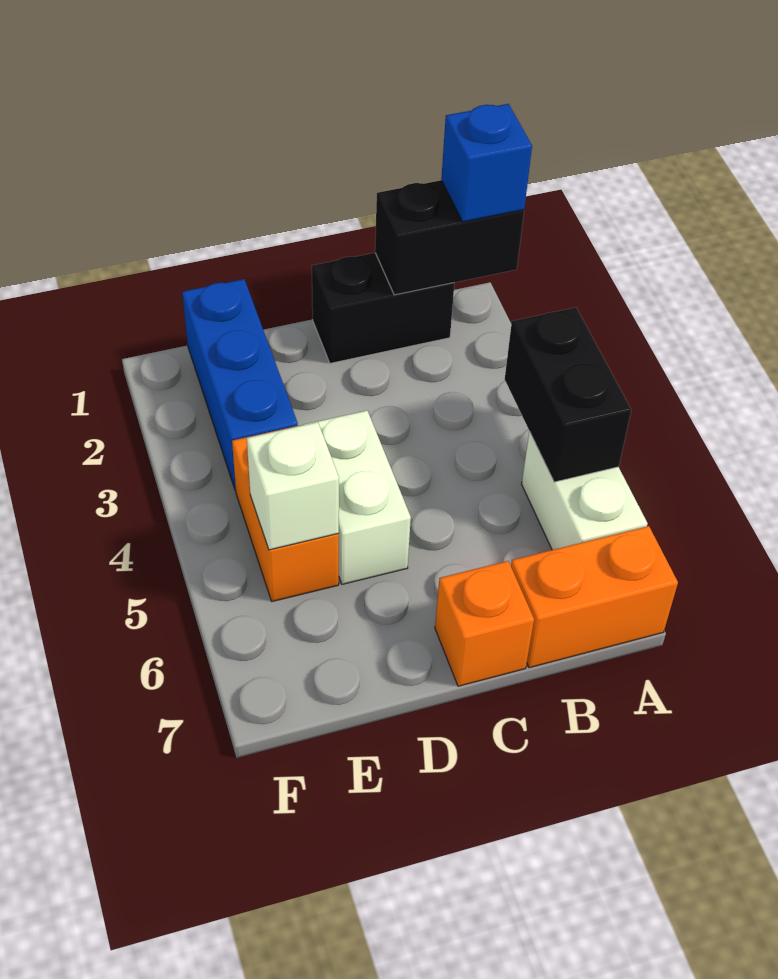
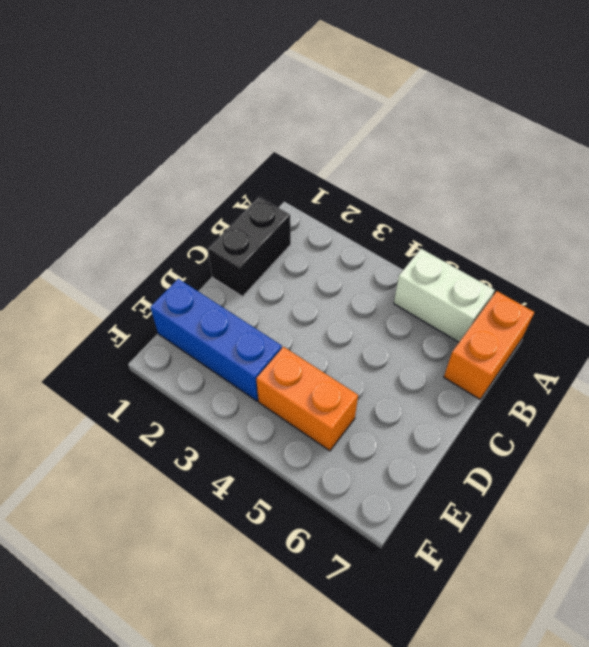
none -> orange brick C7 level 1
none -> white brick D4:D5 level 1

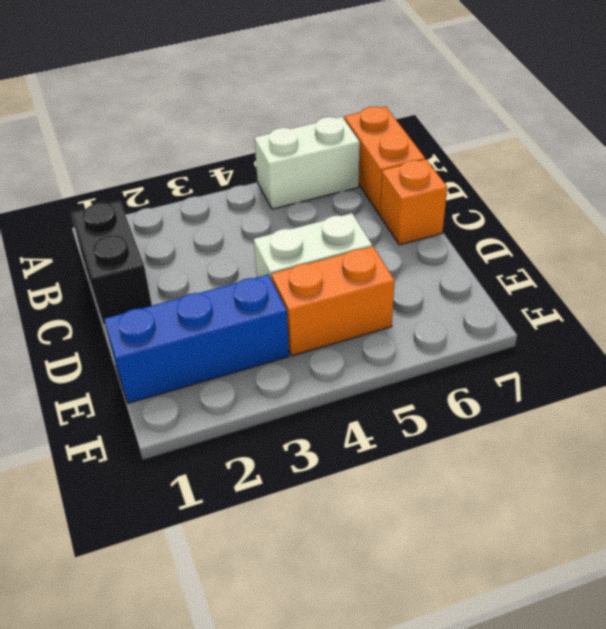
none -> black brick A1:B1 level 2
none -> black brick A4:A5 level 2

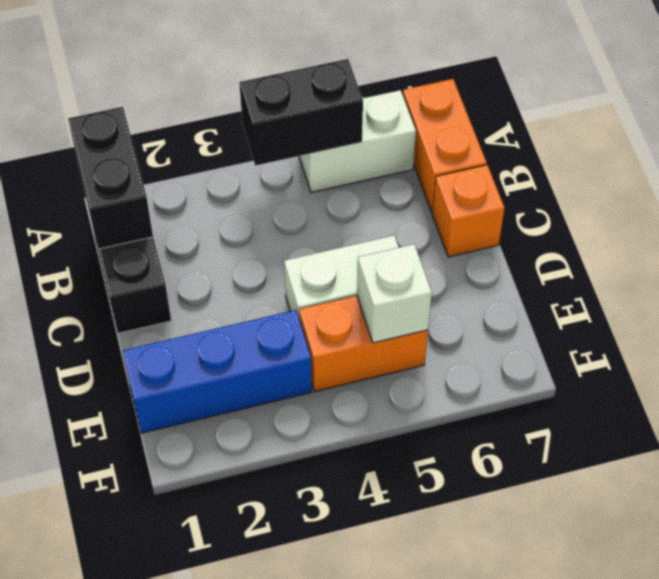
none -> blue brick A1 level 3

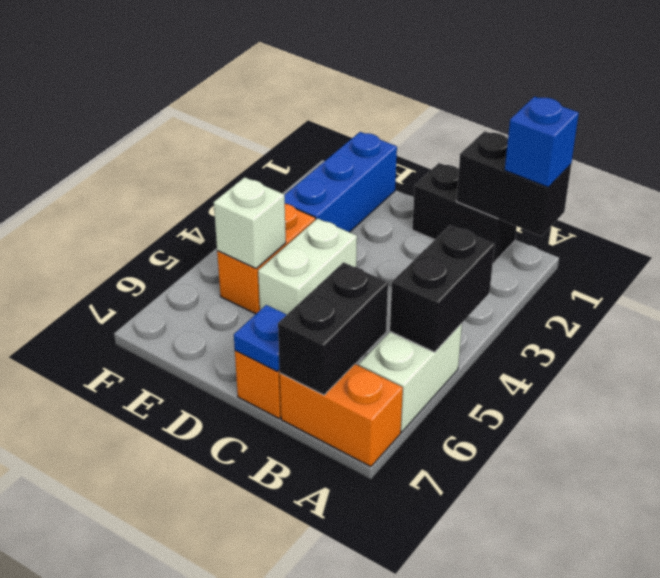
black brick B6:B7 level 2 -> none
blue plate C7 level 2 -> none

